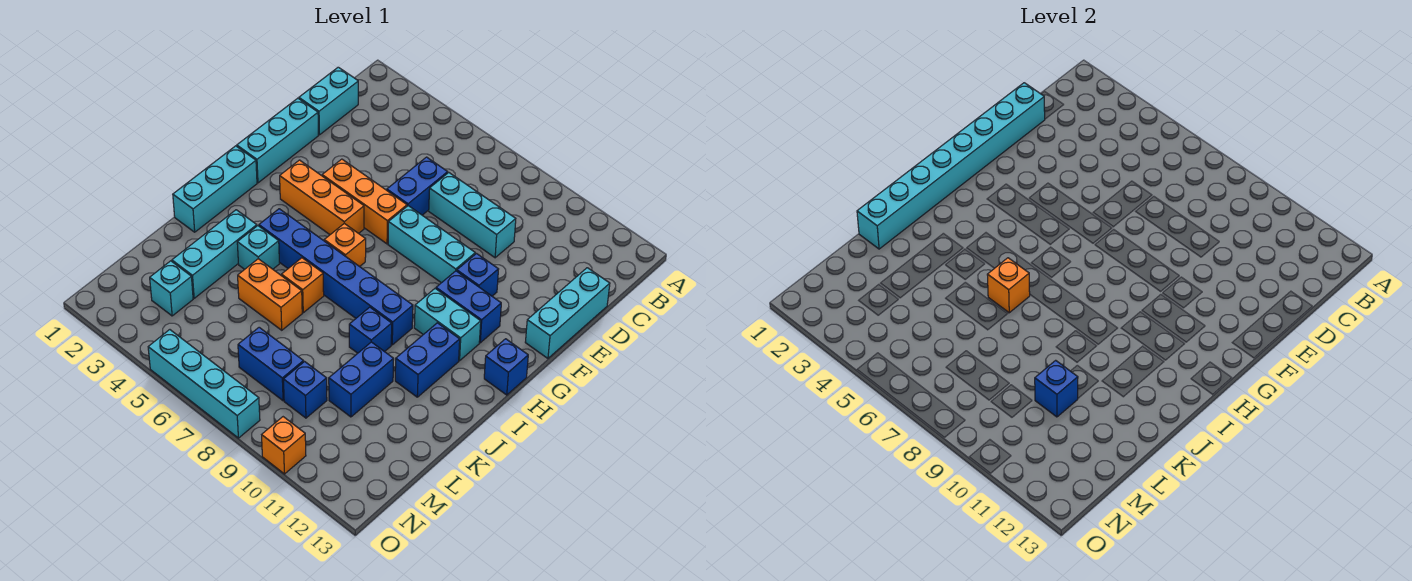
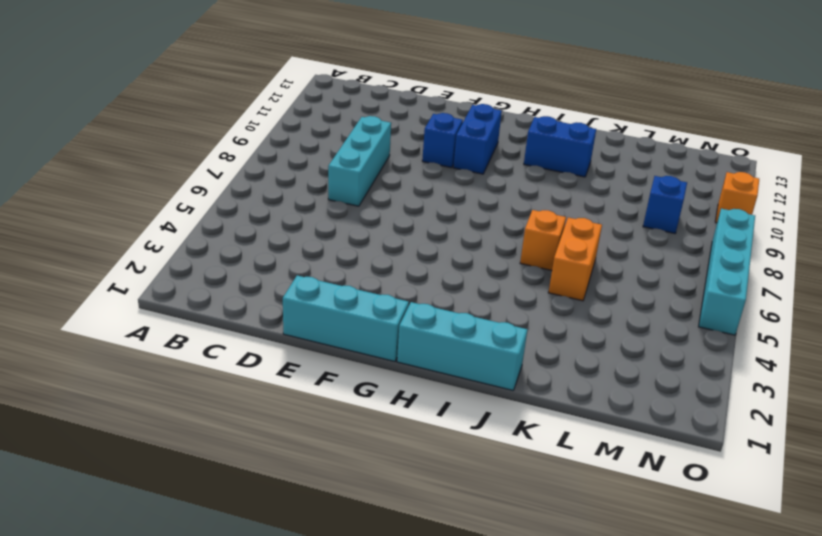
none -> cyan brick C1:D1 level 1
none -> blue brick D6:E6 level 1
none -> cyan brick D13:F13 level 1
none -> orange brick F4:F6 level 1

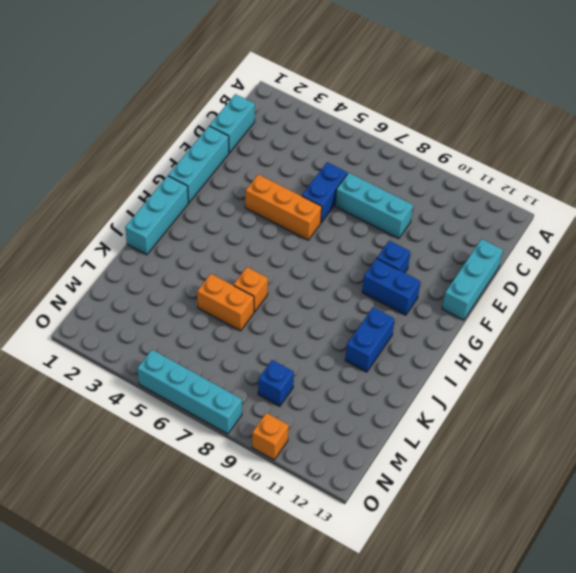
none -> cyan brick F7:F9 level 1
none -> orange brick G3:G5 level 1
none -> orange brick H6 level 1
none -> cyan brick H10:H11 level 1

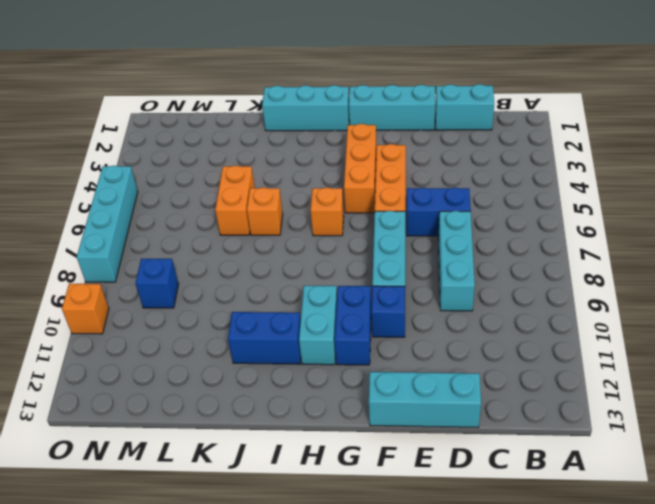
none -> blue brick H13 level 1
none -> blue brick I4:I9 level 1
none -> cyan brick J3:L3 level 1
none -> cyan brick J4 level 1

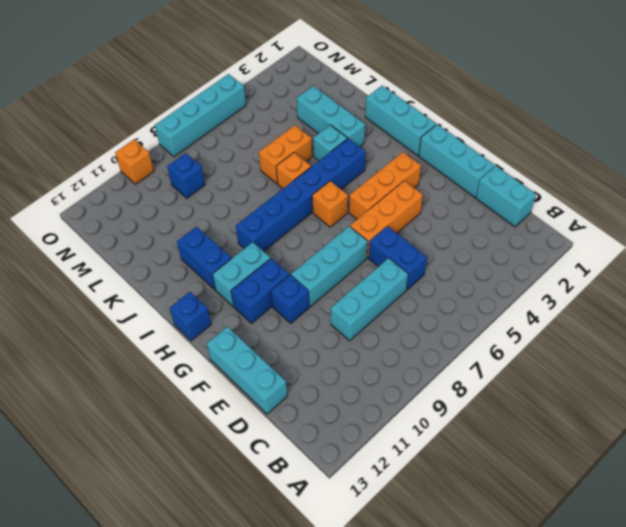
none -> blue brick J9 level 1
none -> blue brick K10:L10 level 1
none -> cyan brick M3 level 1
none -> blue brick M7:M8 level 1

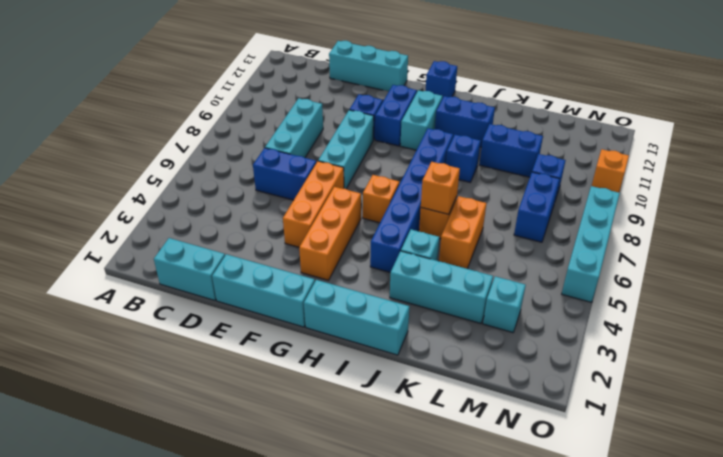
none -> cyan brick D1:K1 level 2
none -> blue brick L10 level 2

